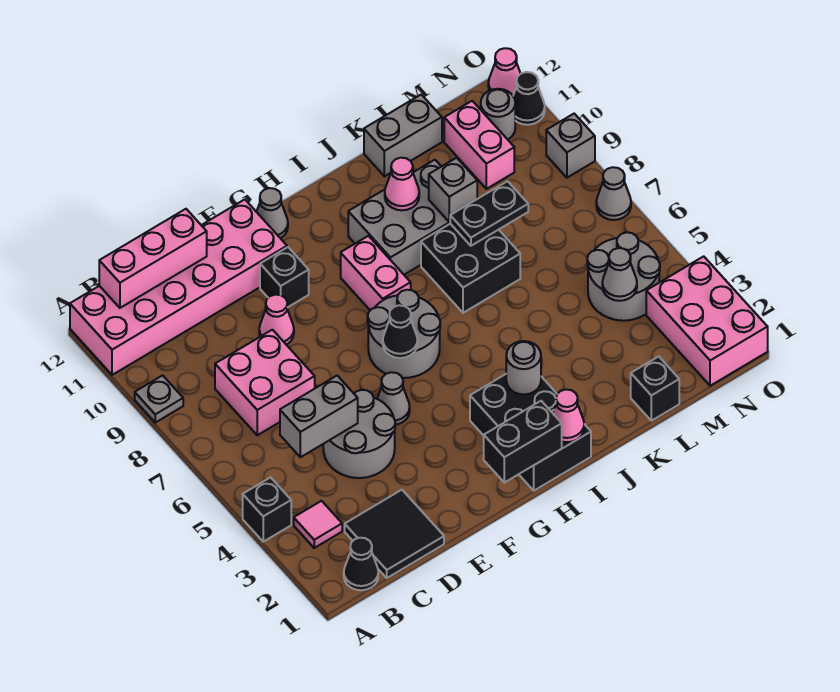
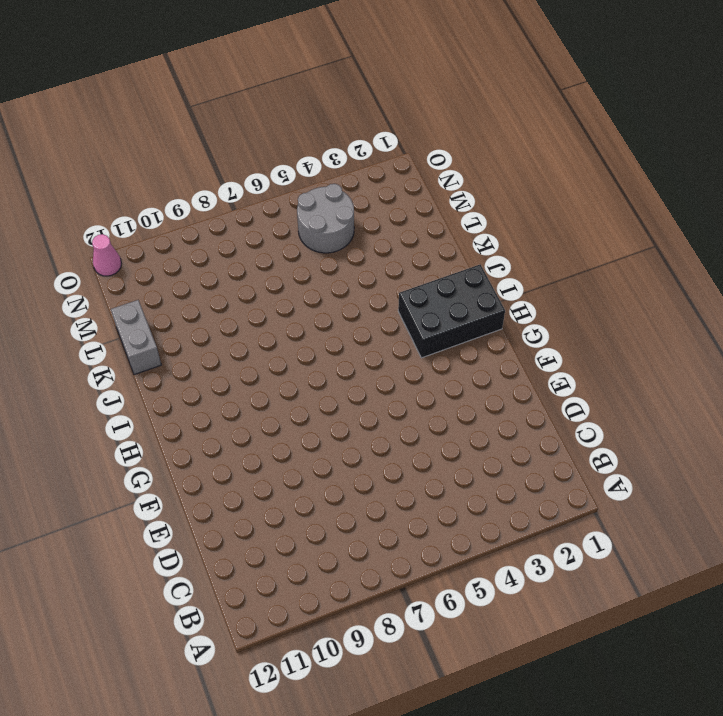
none -> black brick A4 level 1
none -> grey plate A9 level 1
none -> pink brick A11:F12 level 1
none -> black cone B1 level 1

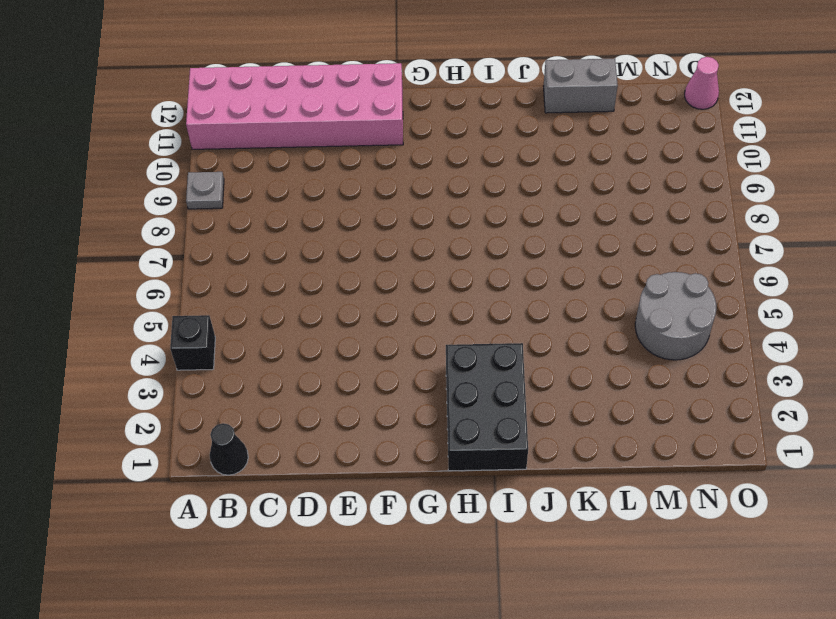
none -> pink tile B3 level 1
none -> black tile C1:D2 level 1
none -> pink brick C7:D8 level 1
none -> grey round brick D4:E5 level 1

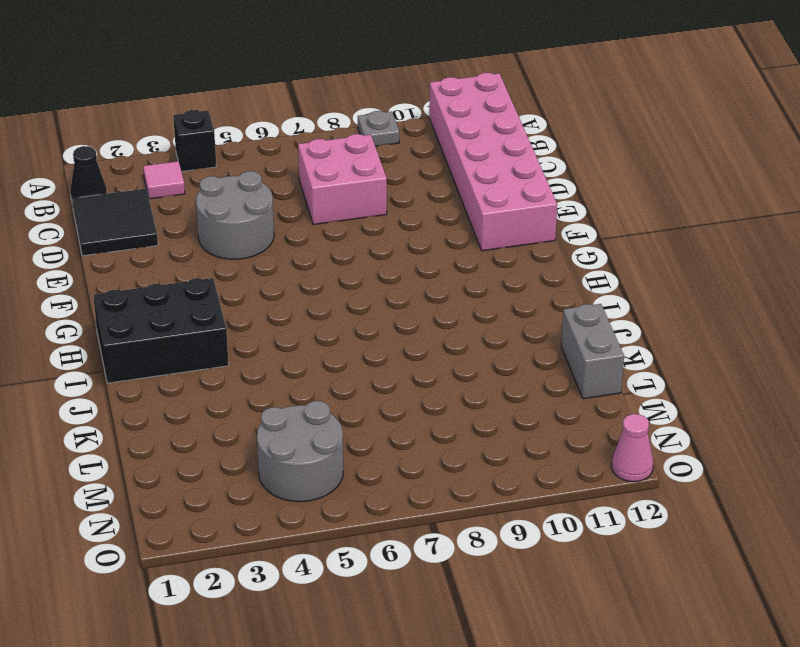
none -> pink cone E9 level 1
none -> grey cone F5 level 1
none -> black brick F10 level 1
none -> grey round brick G6:H7 level 1

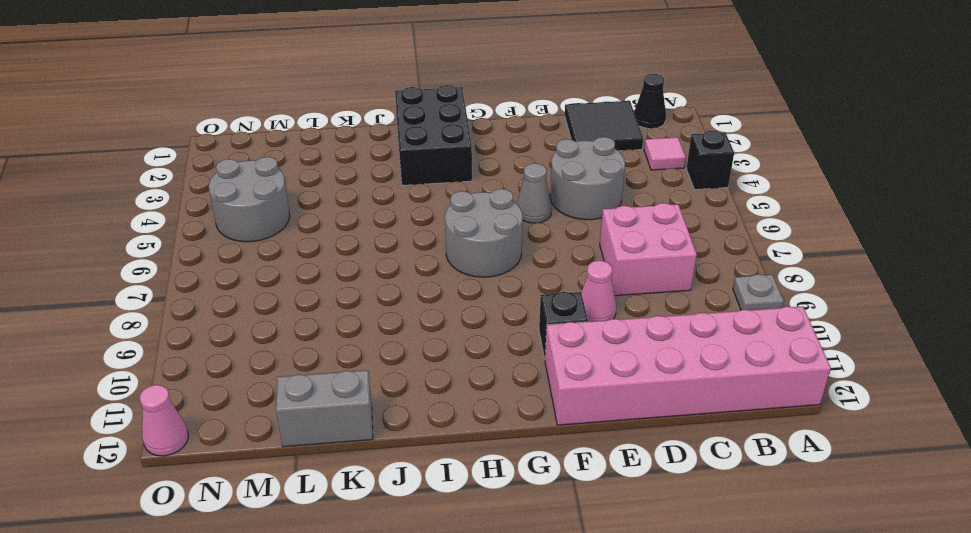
none -> grey cone G12 level 1
none -> pink brick H8:H9 level 1
none -> grey brick I9:K10 level 1
none -> black brick J7:K8 level 1

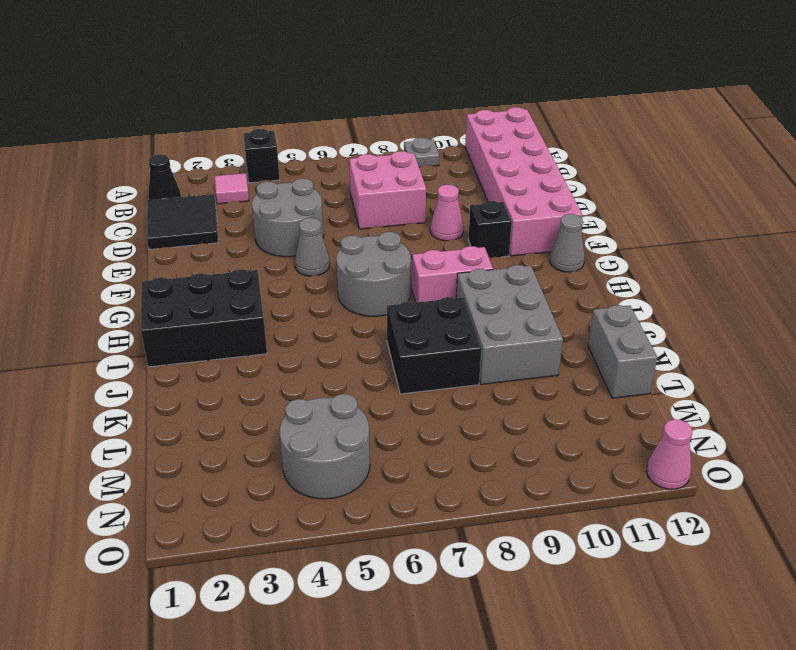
none -> black brick L1 level 1
none -> pink brick M10:M11 level 1
none -> pink brick N1:O3 level 1
none -> grey round brick N11 level 1

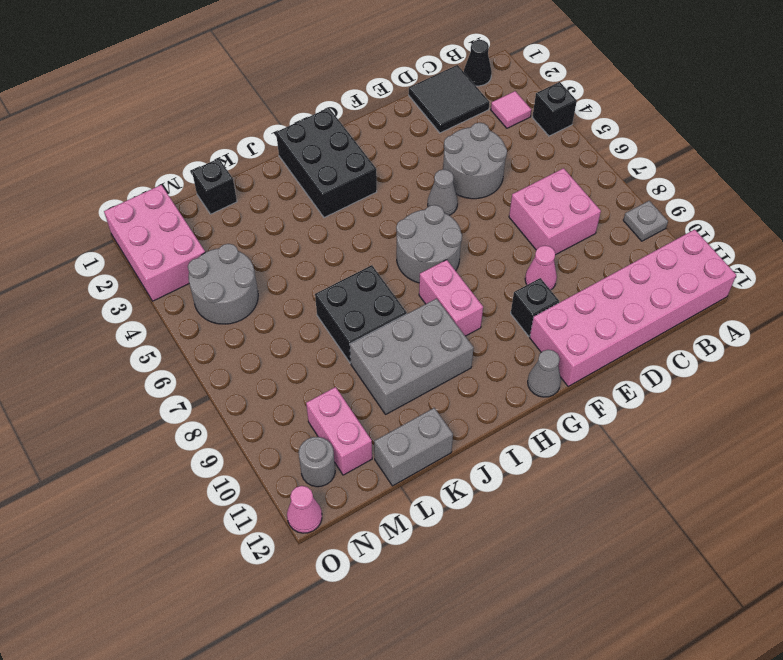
none -> grey cone O7 level 1
none -> grey brick O9 level 1
none -> black cone O11 level 1
none -> pink brick B12:D12 level 2

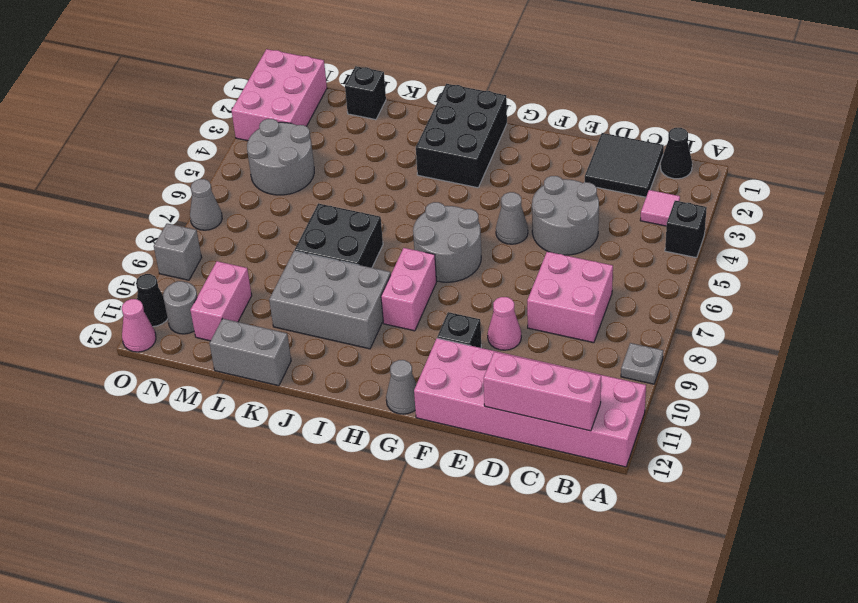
none -> grey brick C5:D5 level 2
none -> black brick G1:H1 level 2
none -> black cone G6 level 2
none -> pink cone I1 level 2

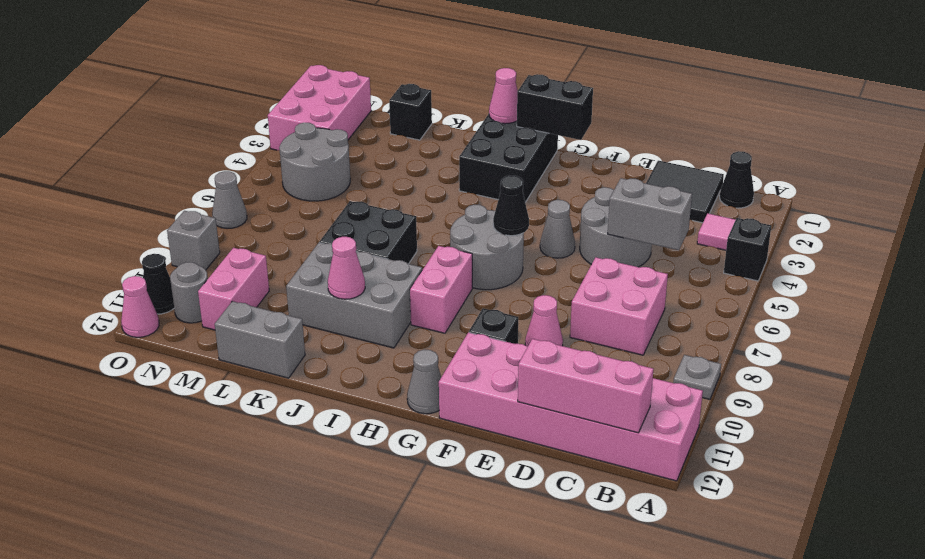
none -> grey round brick I3 level 2
none -> black plate K8:L8 level 2
none -> grey brick K9 level 2
none -> grey cone M4 level 2

